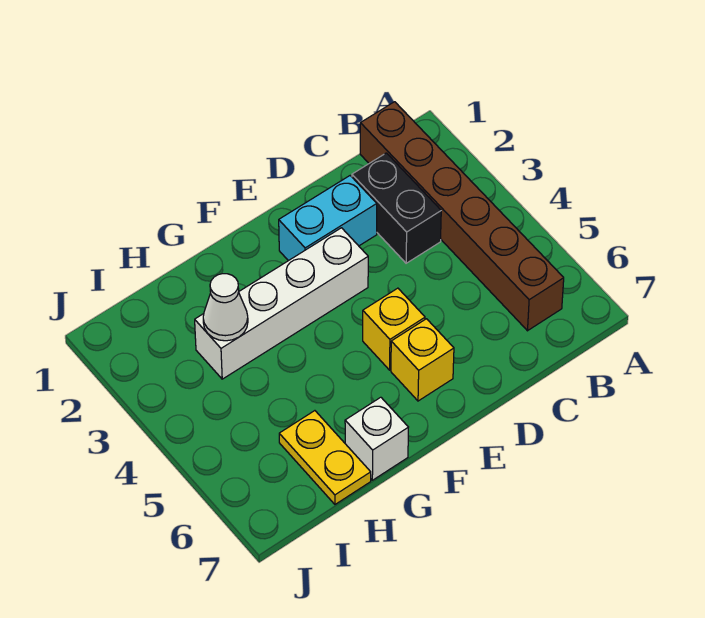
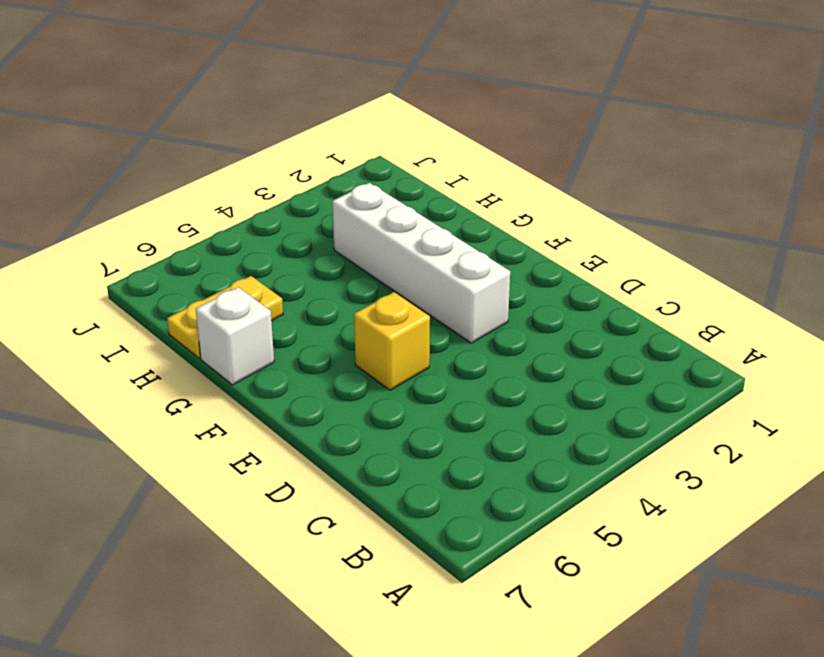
none -> brown brick B1:B6 level 1
none -> black brick C2:C3 level 1

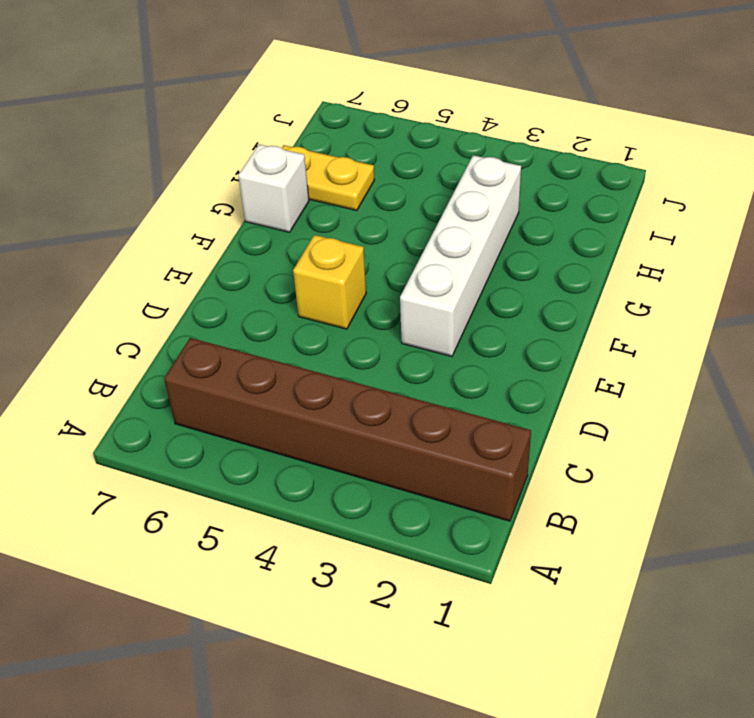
none -> black brick C2:C3 level 1
none -> cyan brick D2:E2 level 1

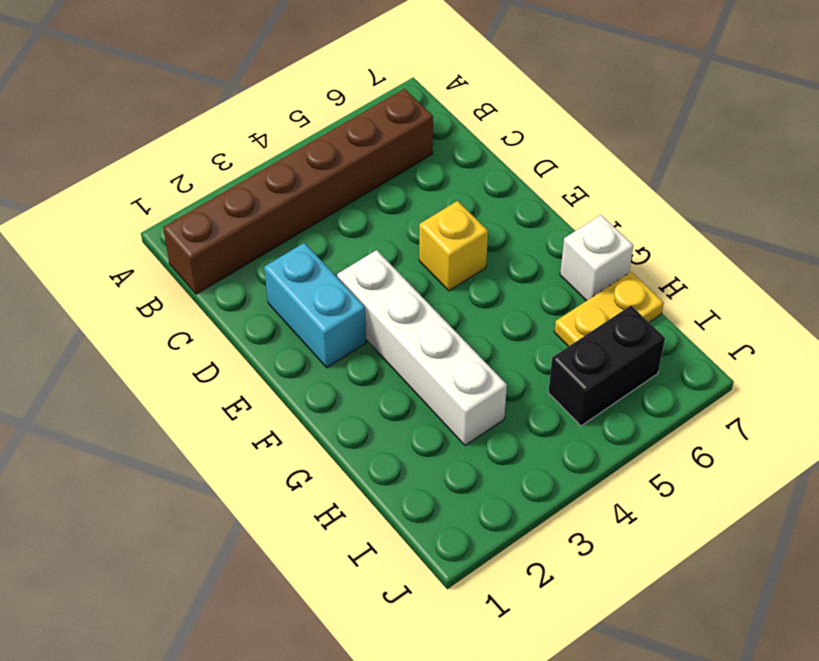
black brick I5:I6 level 1 -> black brick C2:C3 level 1
none -> yellow brick E6 level 1
none -> white cone H3 level 2

